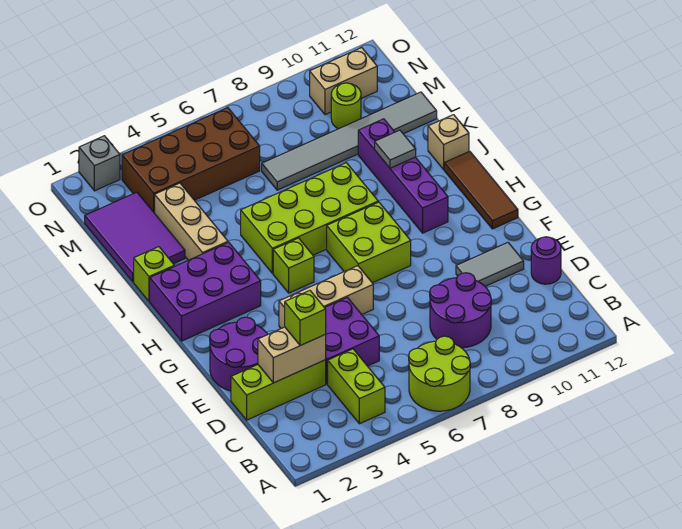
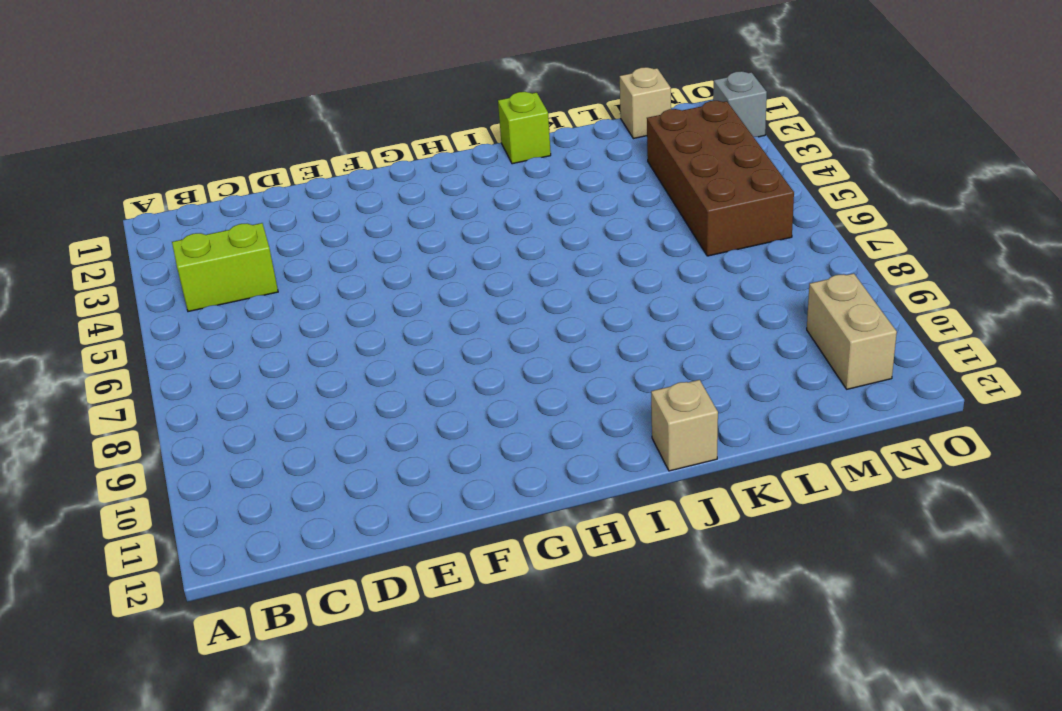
tan brick M1 level 1 -> purple tile K1:M2 level 1
none -> lime round brick A6:B7 level 1
none -> purple round brick C8:D9 level 1
none -> lime brick D1:D3 level 1

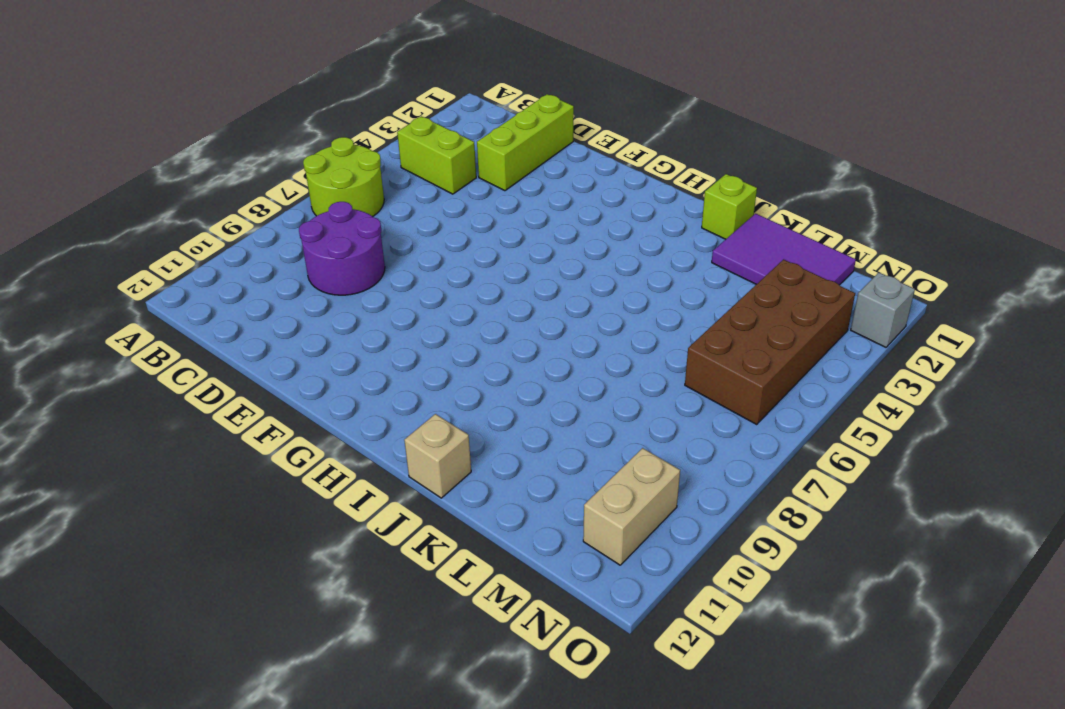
none -> purple brick D4:E5 level 1
none -> purple round brick D12 level 1
none -> purple round brick E1:F2 level 1

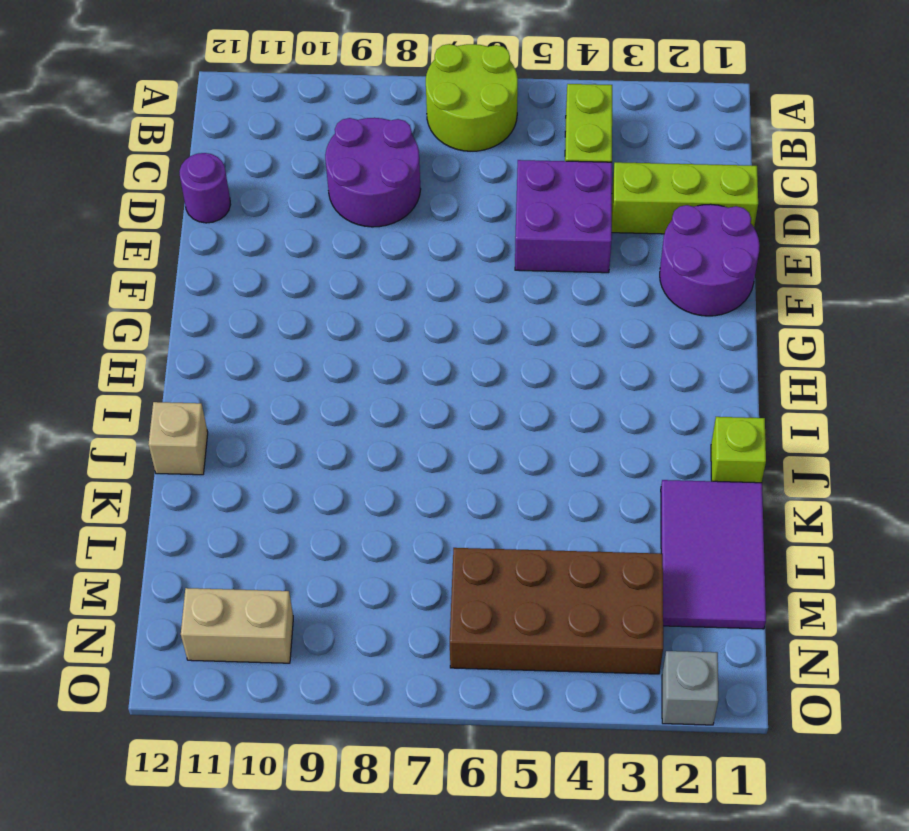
none -> grey tile E10:E11 level 1
none -> tan brick F4:F6 level 1
none -> lime brick G7:H8 level 1

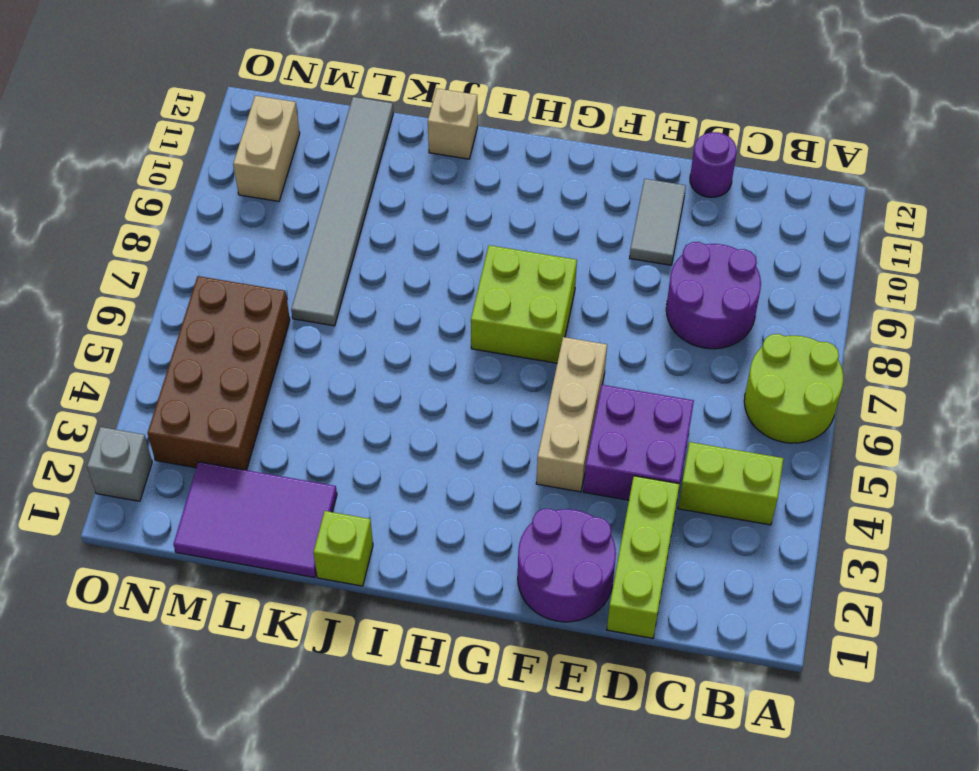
none -> brown tile G12:I12 level 1
none -> purple brick H1:I3 level 1
none -> lime brick H5 level 1

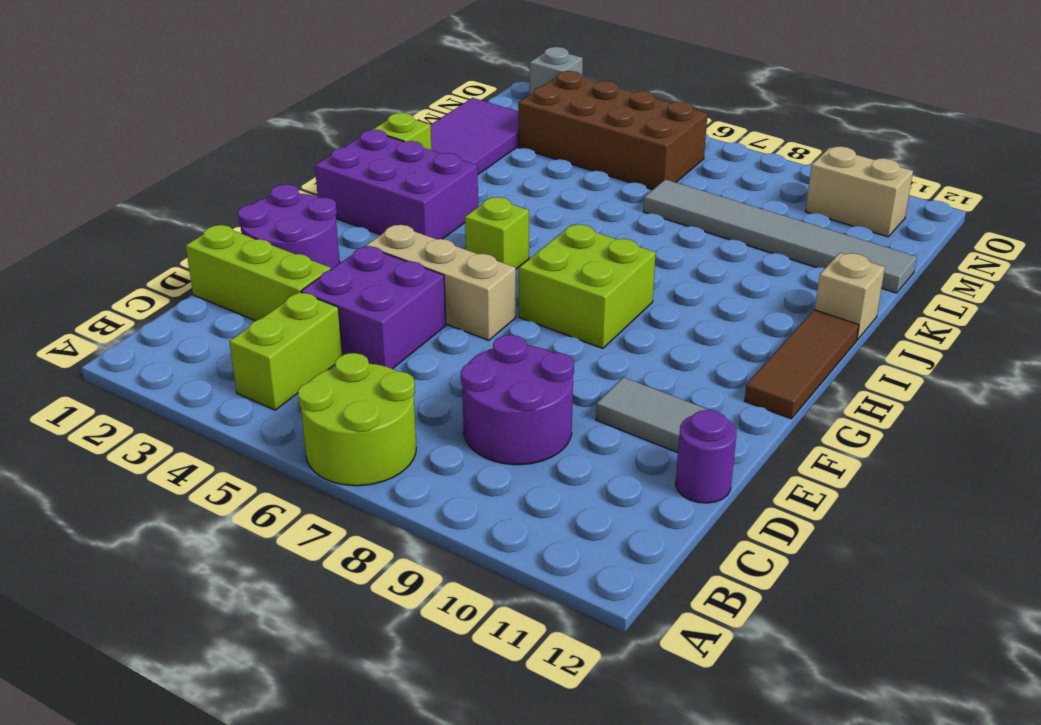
none -> purple brick H10:K10 level 1
none -> lime brick I5:J8 level 1
none -> tan brick J3:L3 level 1

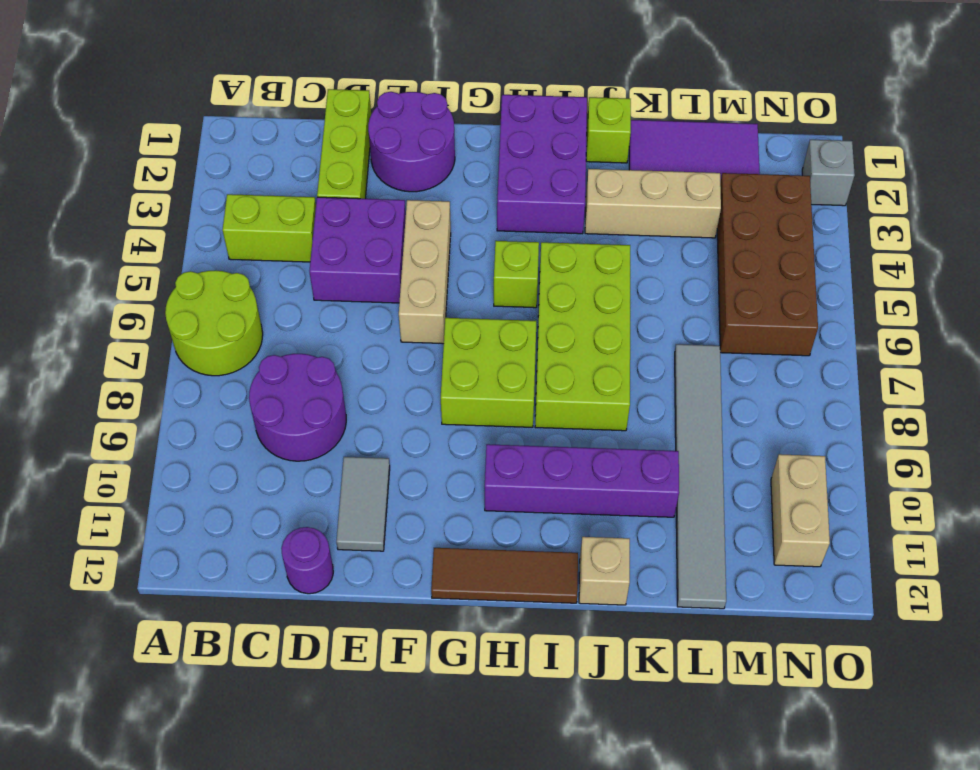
none -> lime round brick M10 level 1
none -> tan brick D2:D3 level 2
none -> grey tile J10 level 2

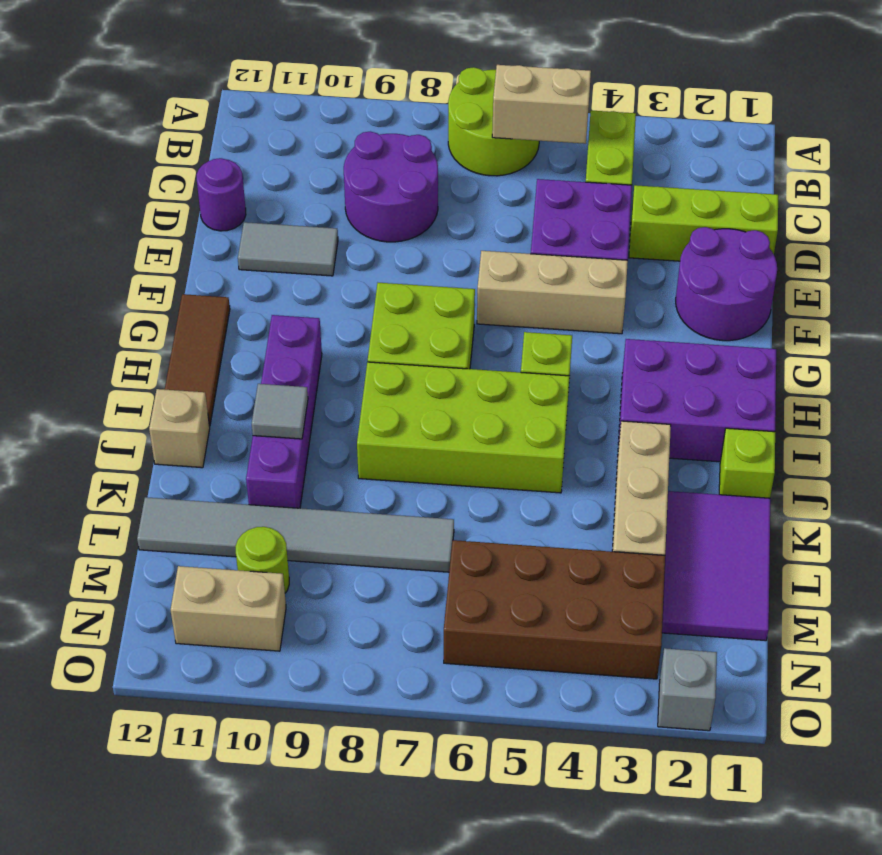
tan brick B5:B6 level 2 -> tan brick D2:D3 level 2
none -> lime brick D3 level 3

